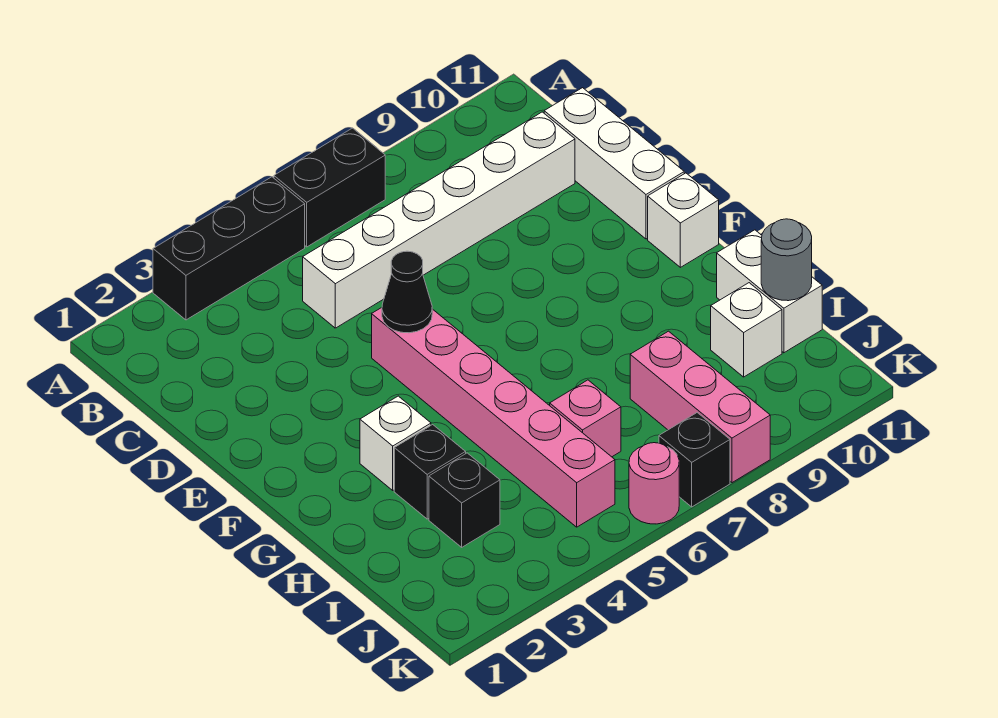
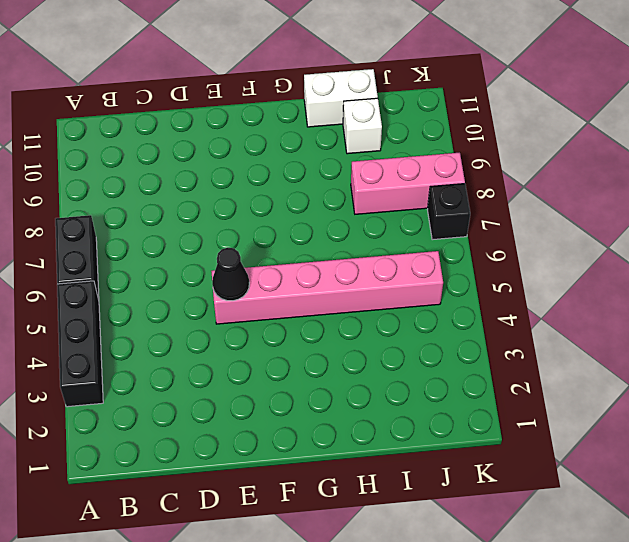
none -> white brick C5:C10 level 1
none -> white brick C11:E11 level 1
none -> white brick F11 level 1

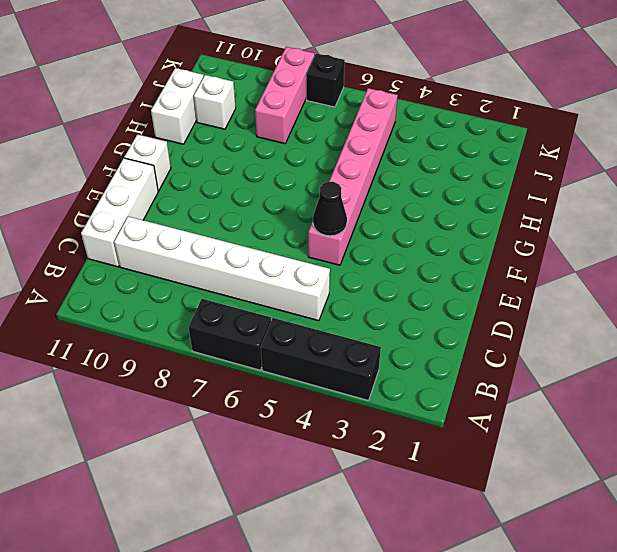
none -> white brick G3 level 1
none -> black brick H3 level 1
none -> black brick I3 level 1

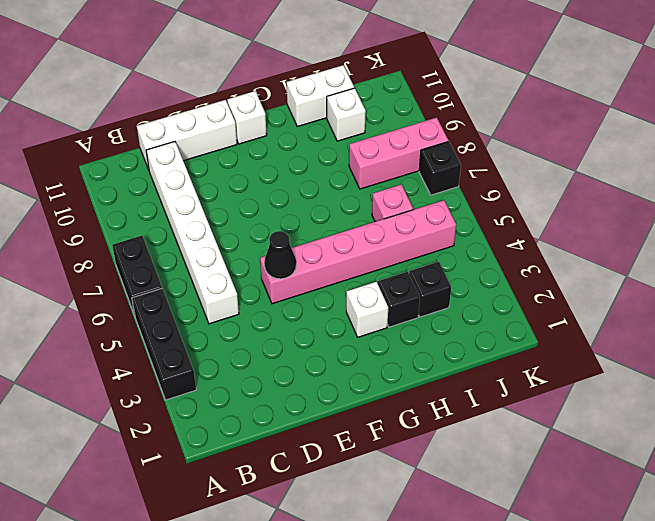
none -> pink round brick K6 level 1
none -> grey round brick I11 level 2

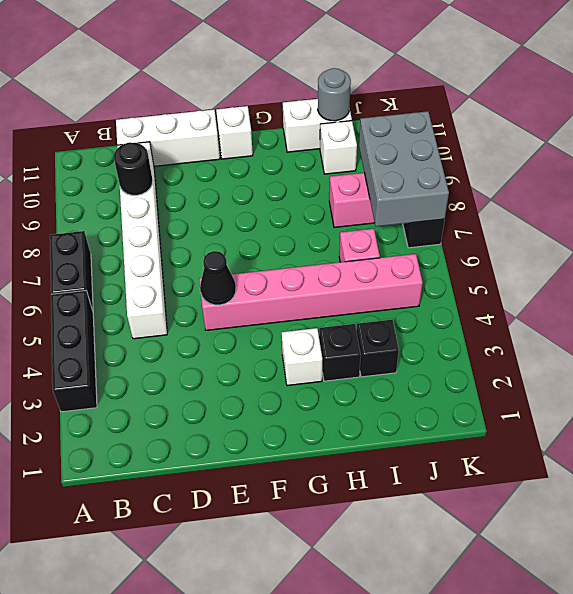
black round brick C9 level 2 -> none
grey brick J7:K9 level 2 -> none
none -> pink round brick K6 level 1

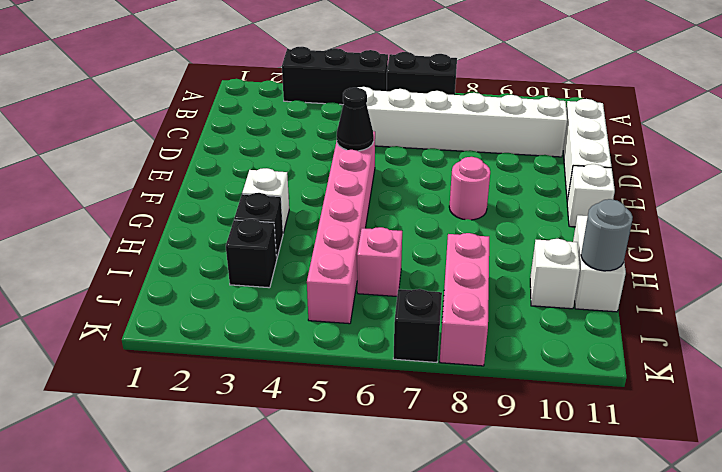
pink round brick F8 level 1 -> pink round brick K6 level 1

